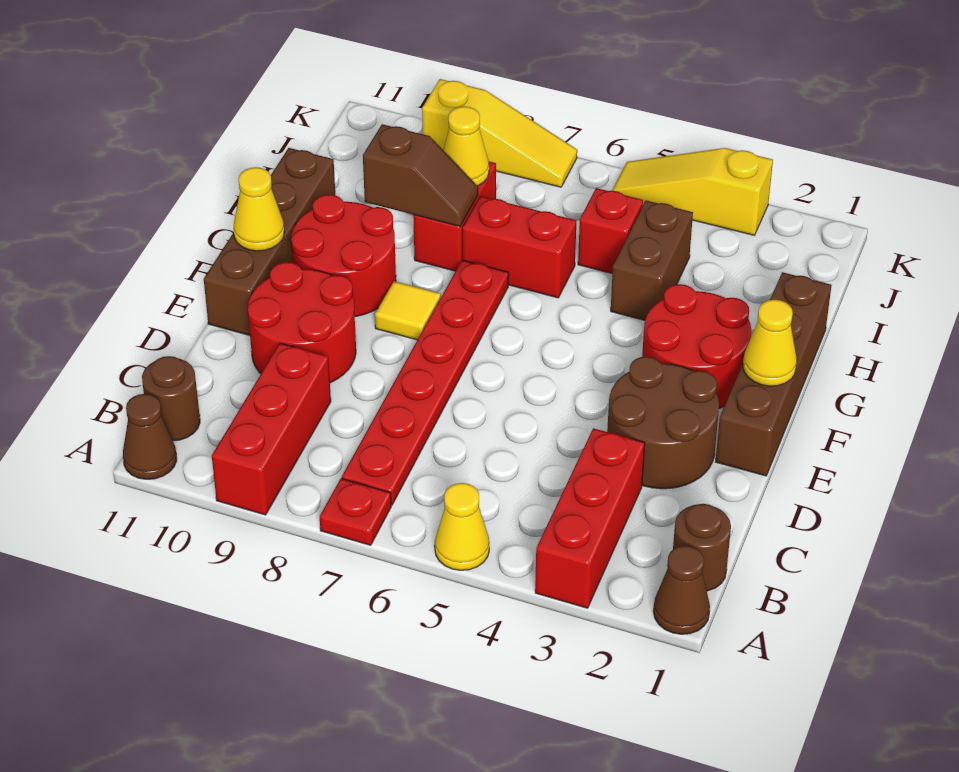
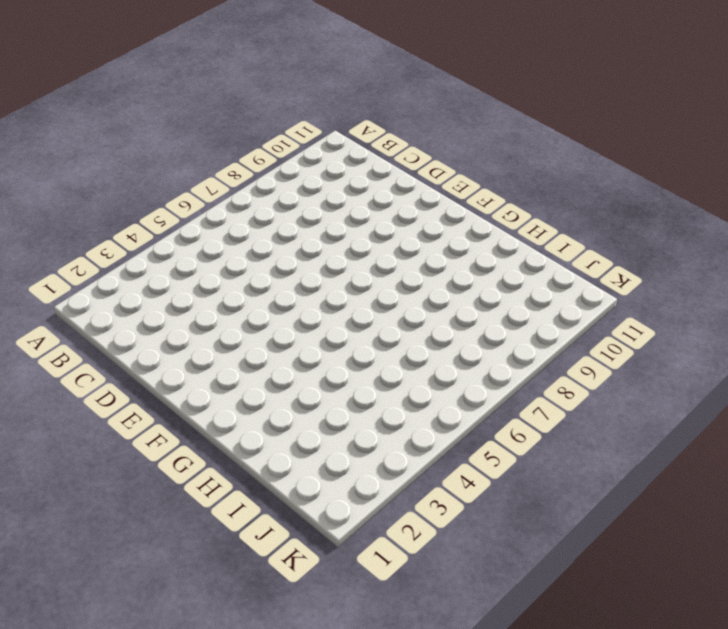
none -> brown cone A1 level 1
none -> red brick A3:C3 level 1
none -> yellow cone A5 level 1

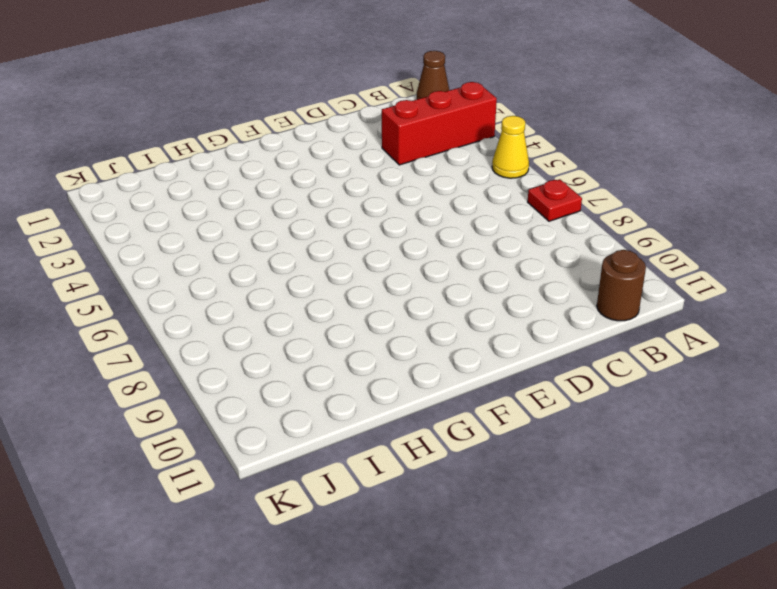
none -> red brick A9:C9 level 1
none -> brown cone A11 level 1
none -> brown round brick B1 level 1

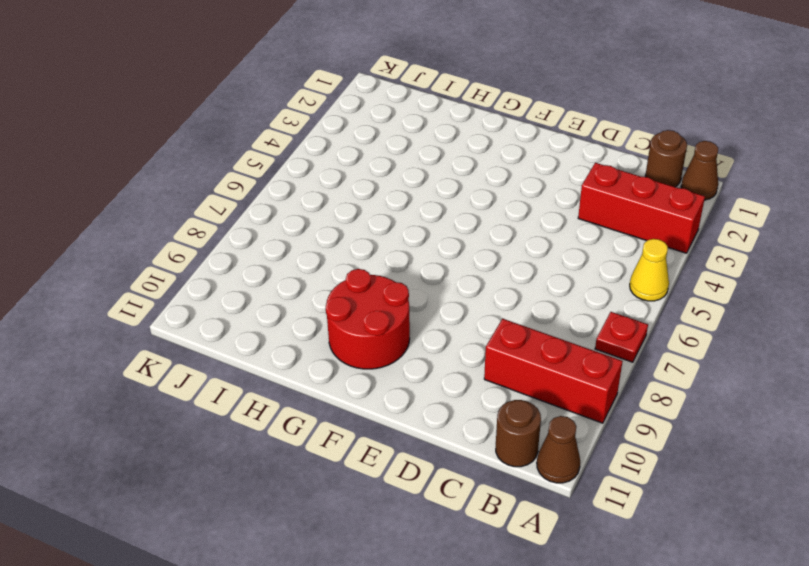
none -> red plate B7:G7 level 1
none -> brown round brick D2:E3 level 1
none -> red round brick D9:E10 level 1

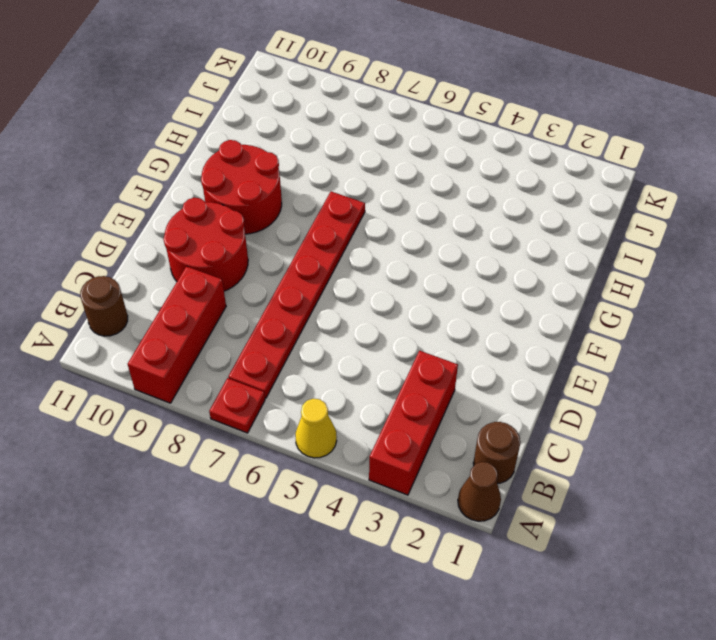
none -> brown cone A11 level 1
none -> brown round brick D2:E3 level 1
none -> brown brick E1:H1 level 1

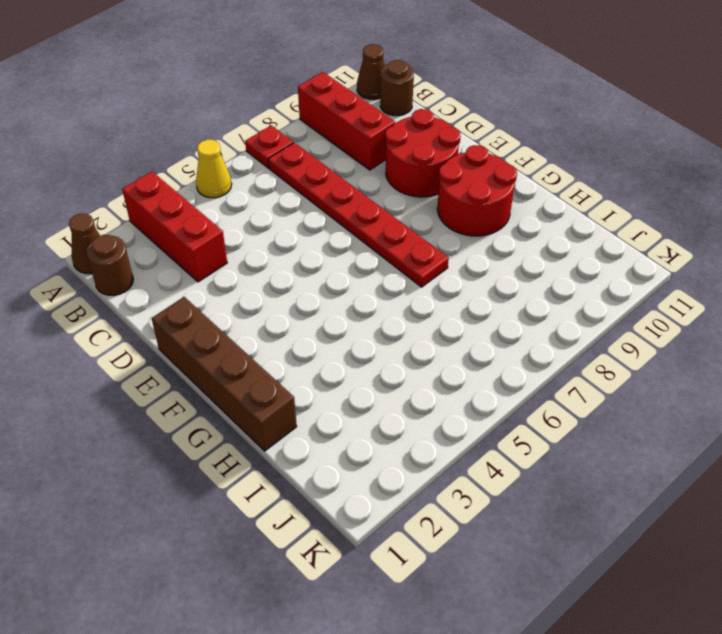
none -> brown round brick D2:E3 level 1
none -> brown brick E11:H11 level 1
none -> red round brick F2:G3 level 1

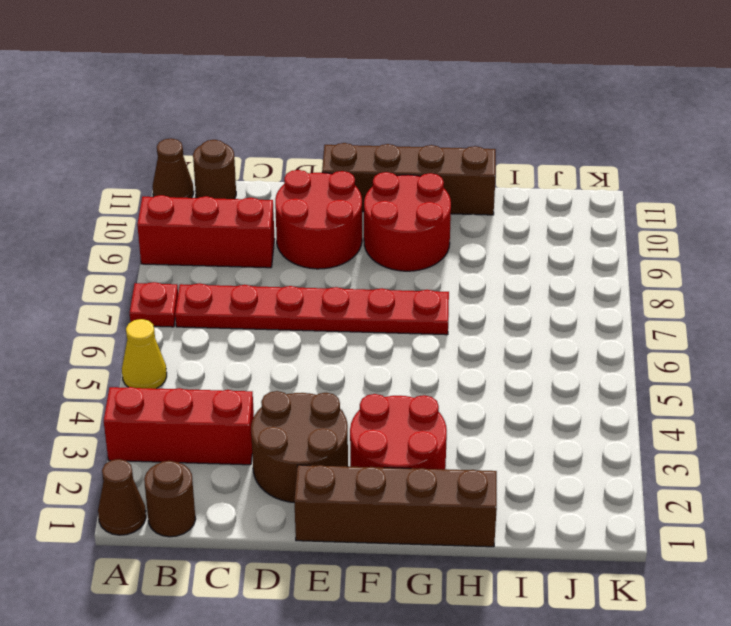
none -> yellow tile F8 level 1
none -> brown brick H4:I4 level 1
none -> red brick H6:H7 level 1

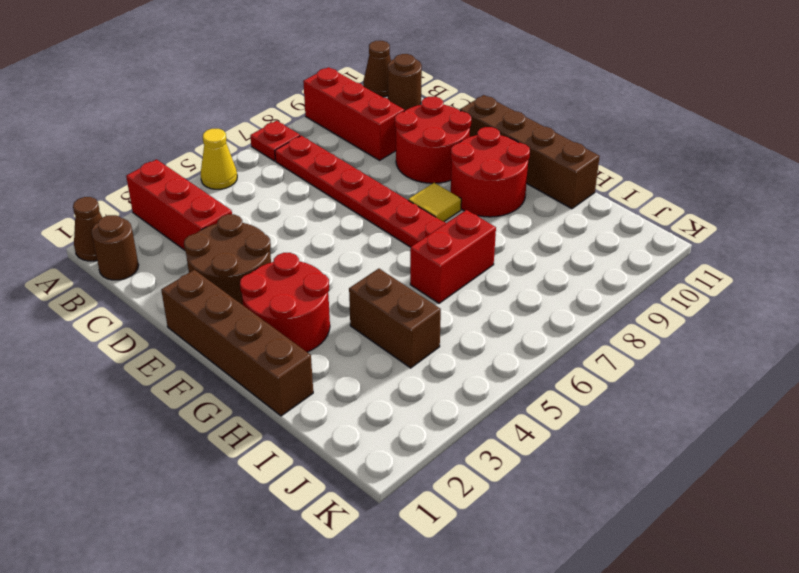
none -> red brick H8:I8 level 1
none -> red brick I5 level 1
none -> yellow slope K3:K5 level 1 top 3

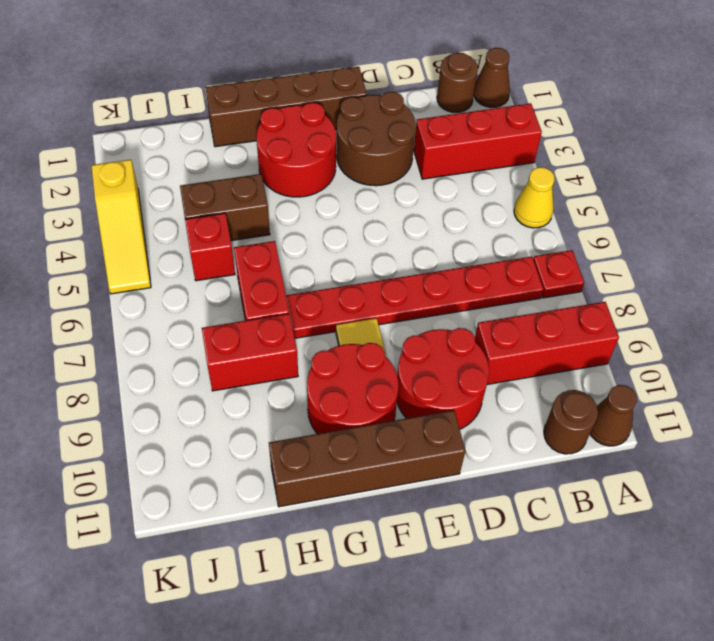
none -> yellow slope K7:K9 level 1 top 9
none -> yellow cone F1 level 2
none -> yellow cone F11 level 2

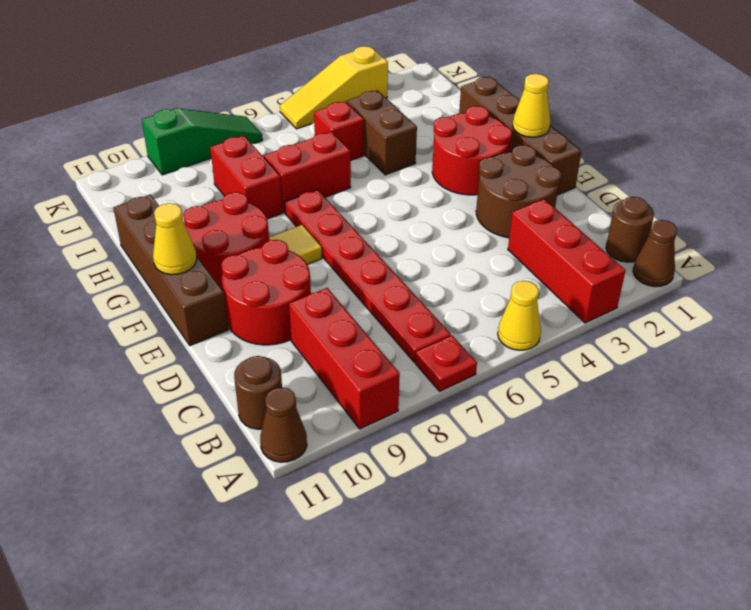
green slope K7:K9 level 1 top 9 -> yellow slope K7:K9 level 1 top 9
none -> brown slope H8:H9 level 2 top 9
none -> yellow cone I8 level 2

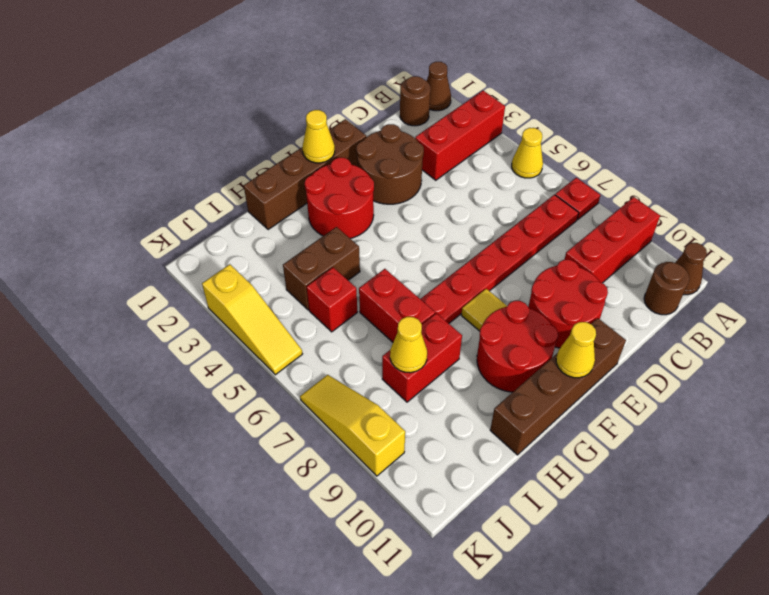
none -> brown slope H8:H9 level 2 top 9

